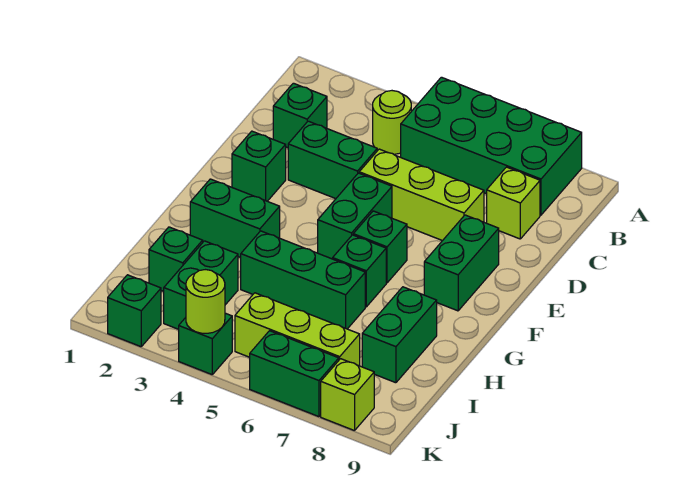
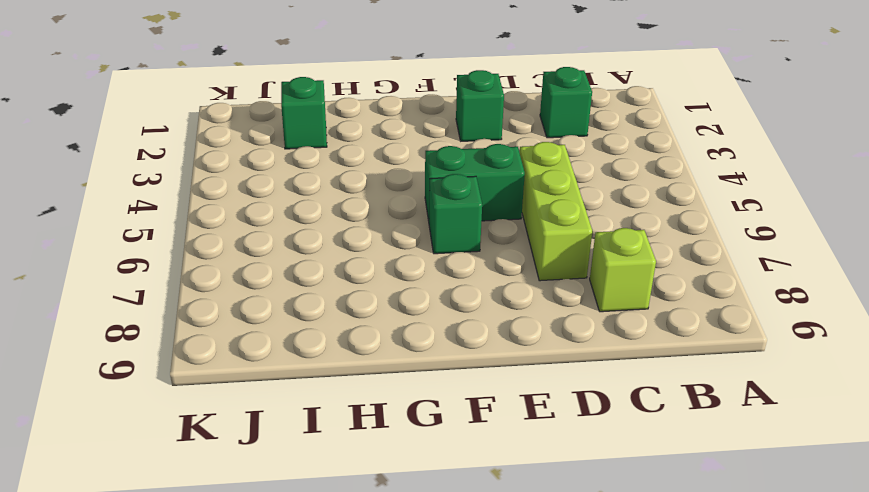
none -> green brick A5:B8 level 1
none -> lime round brick B4 level 1
none -> green brick D3:D4 level 1

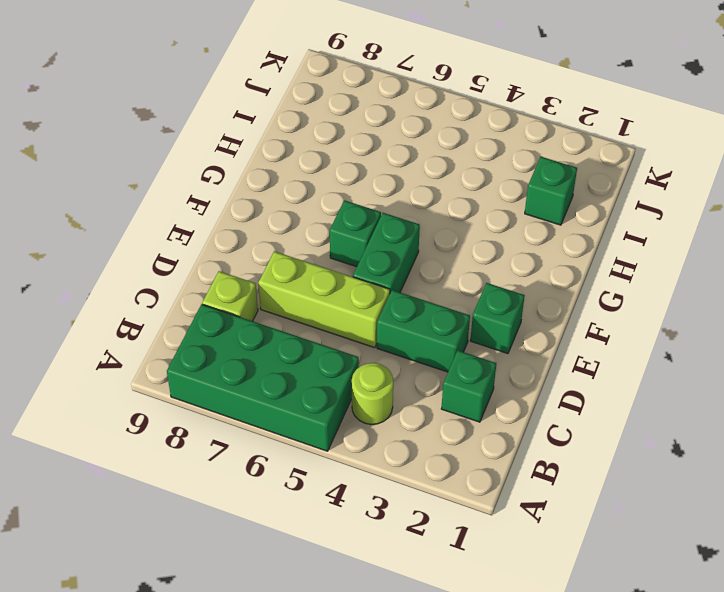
none -> green brick E8:F8 level 1
none -> green brick G2:G3 level 1
none -> green brick G6 level 1

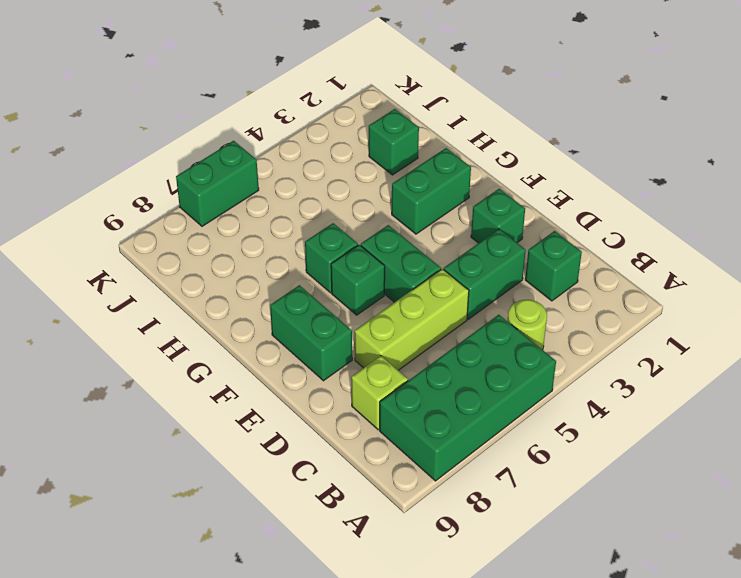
none -> green brick H4:H6 level 1
none -> green brick H8:I8 level 1
none -> green brick I3:J3 level 1

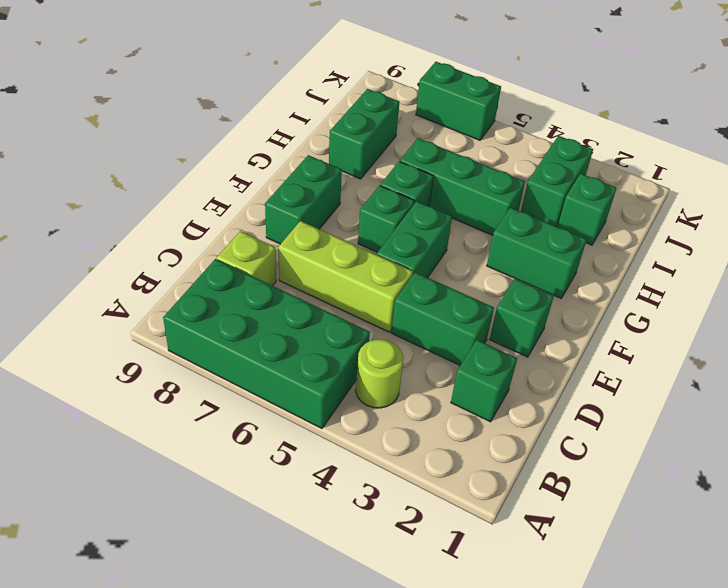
none -> lime brick J5:J7 level 1
none -> green brick K2 level 1
none -> green brick K4 level 1

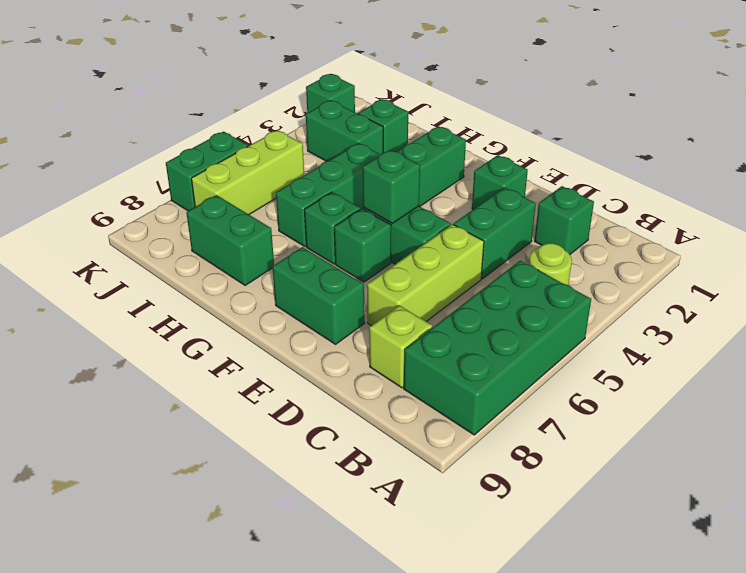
green brick F5 level 2 -> green brick K4 level 1
none -> lime brick K8 level 1
none -> lime round brick K4 level 2

